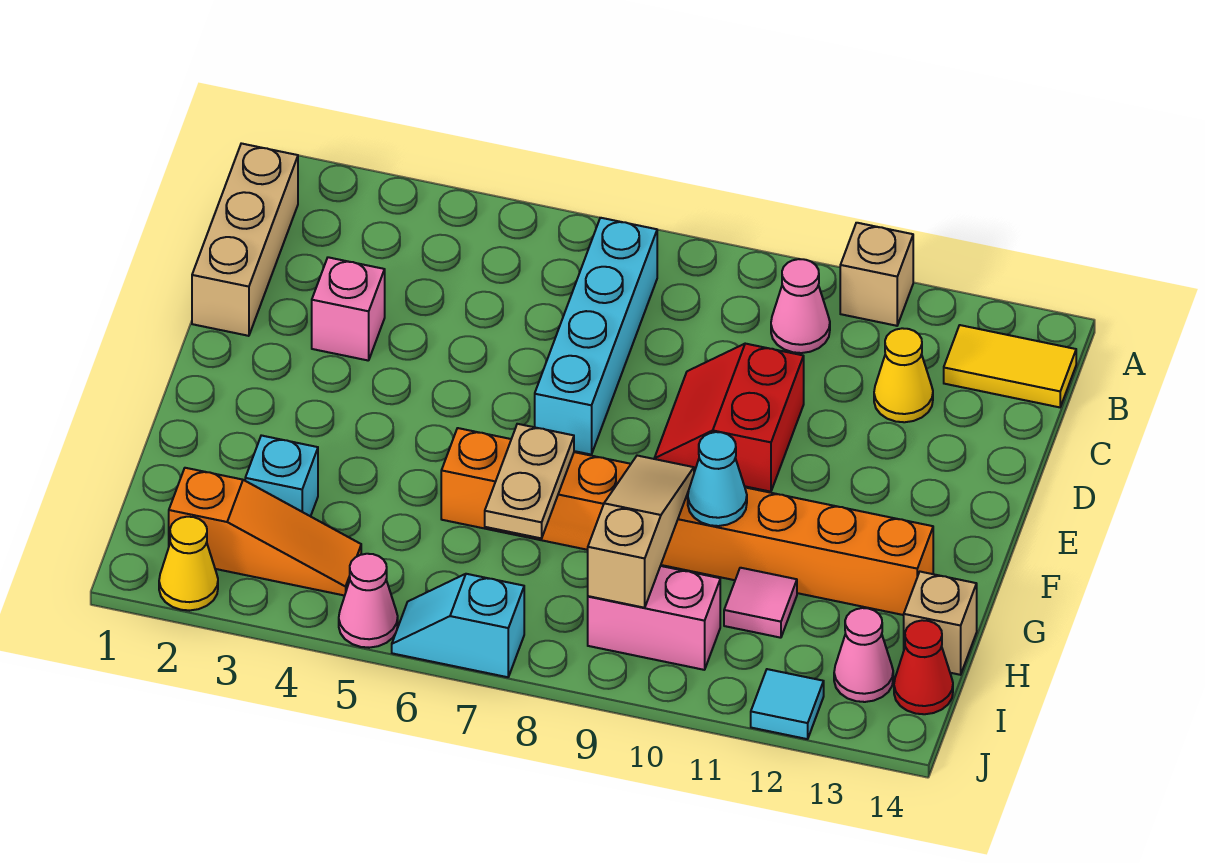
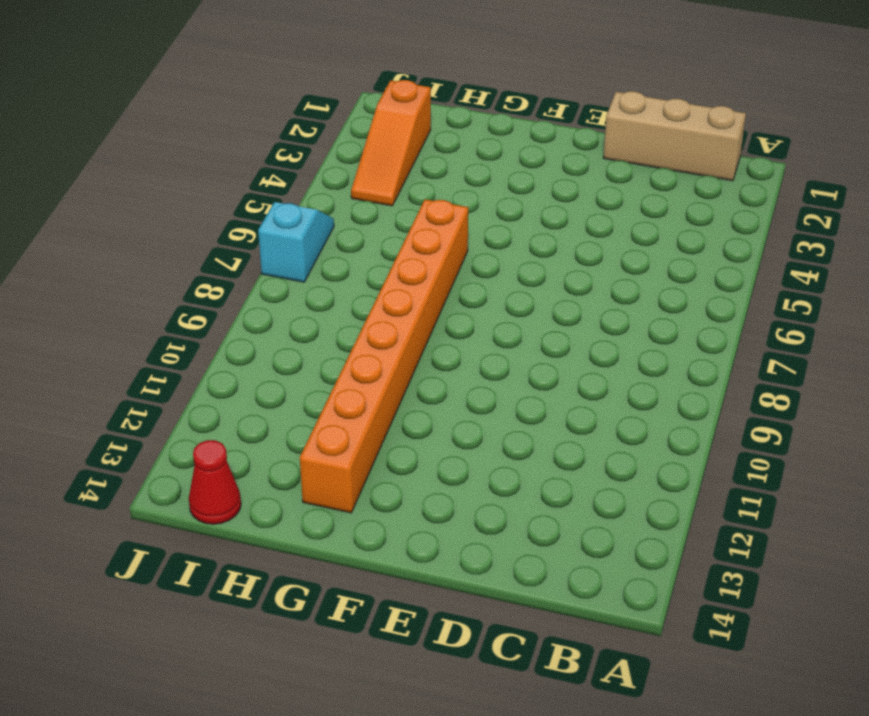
none -> tan brick A11 level 1
none -> cyan brick B7:E7 level 1
none -> pink cone B10 level 1

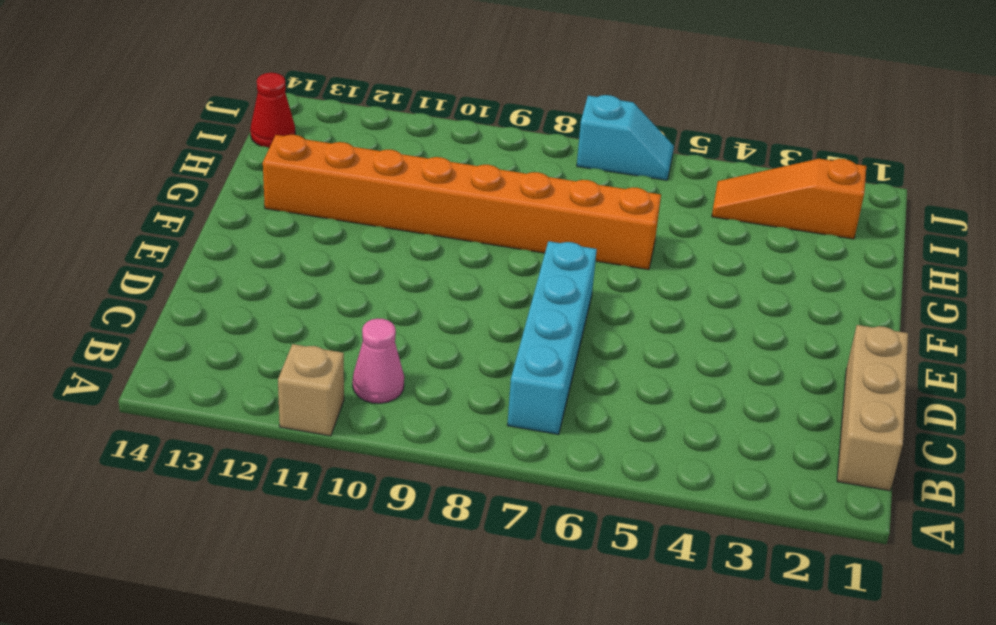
none -> yellow tile B13:B14 level 1
none -> yellow cone C12 level 1
none -> pink brick D3 level 1

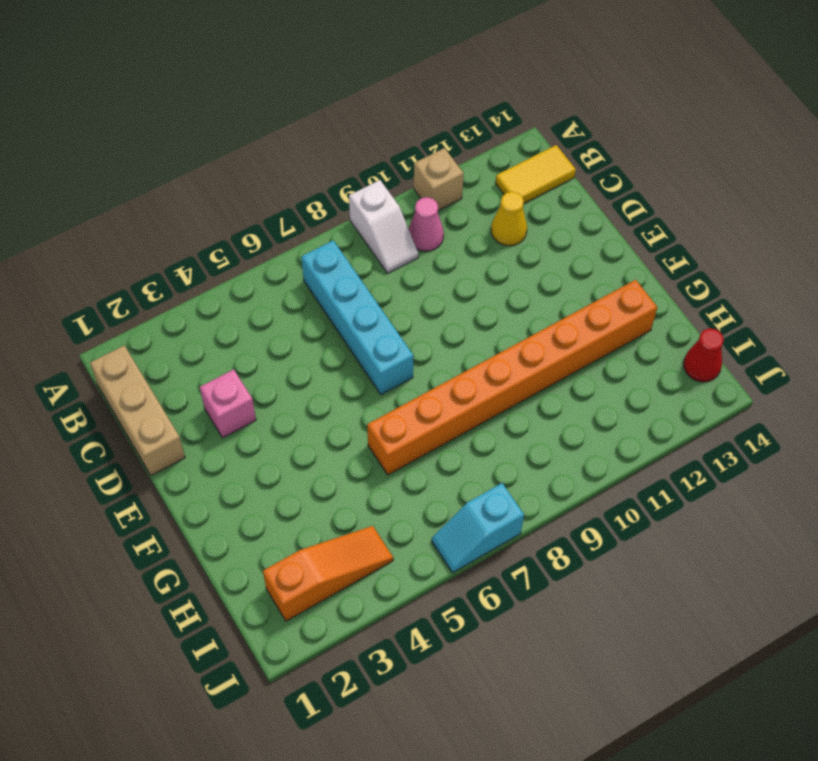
white slope A9:B9 level 1 top A -> none
none -> red slope D9:E10 level 1 top 10
none -> cyan brick H3 level 1
none -> pink tile H11 level 1

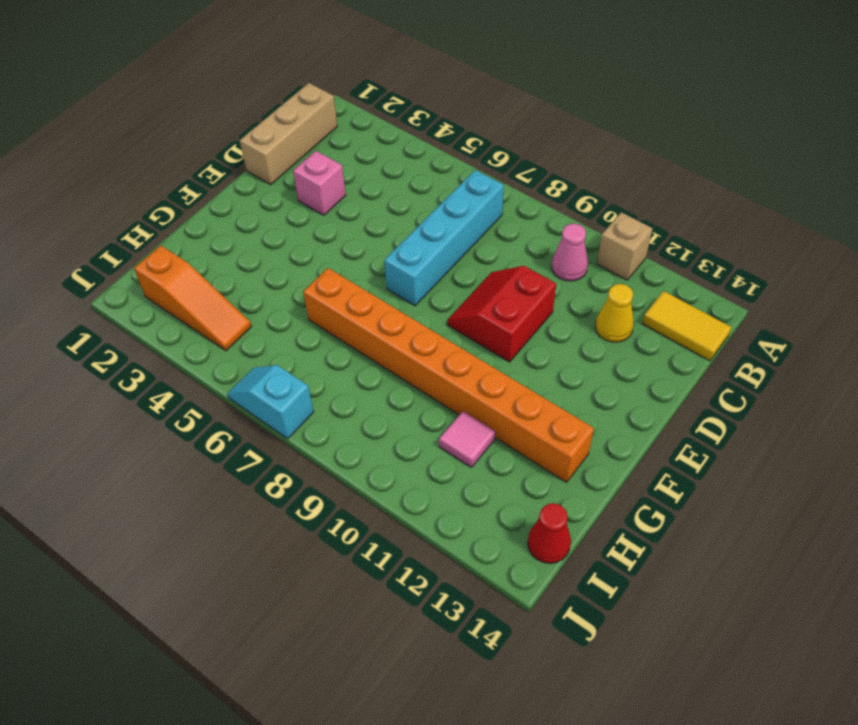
none -> cyan brick H3 level 1
none -> tan brick H14 level 1
none -> pink brick I9:I10 level 1

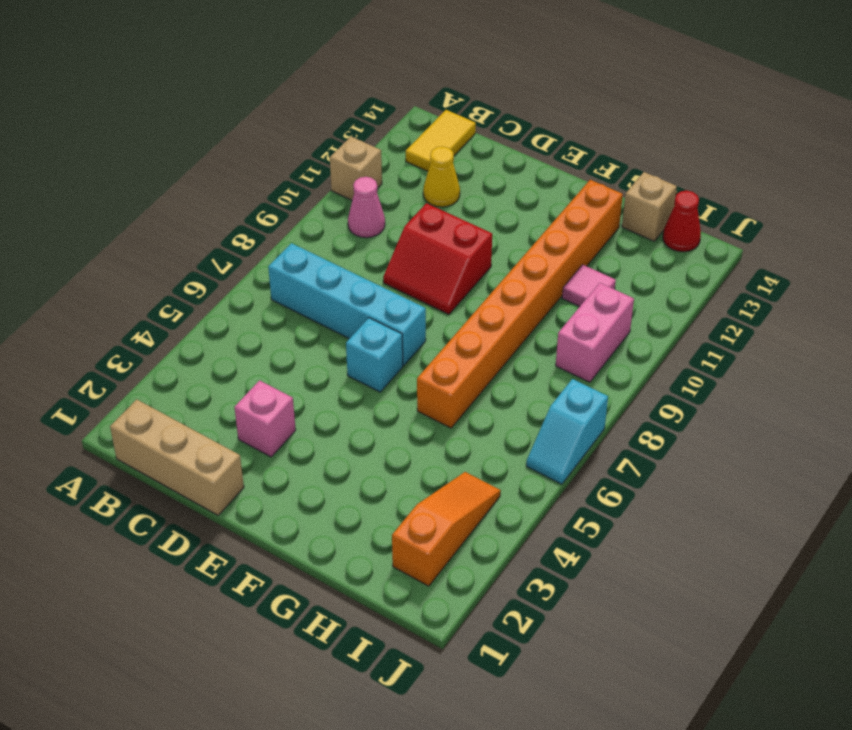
cyan brick E6 level 1 -> cyan brick H3 level 1
none -> pink cone I13 level 1
none -> yellow cone J2 level 1
none -> pink cone J5 level 1

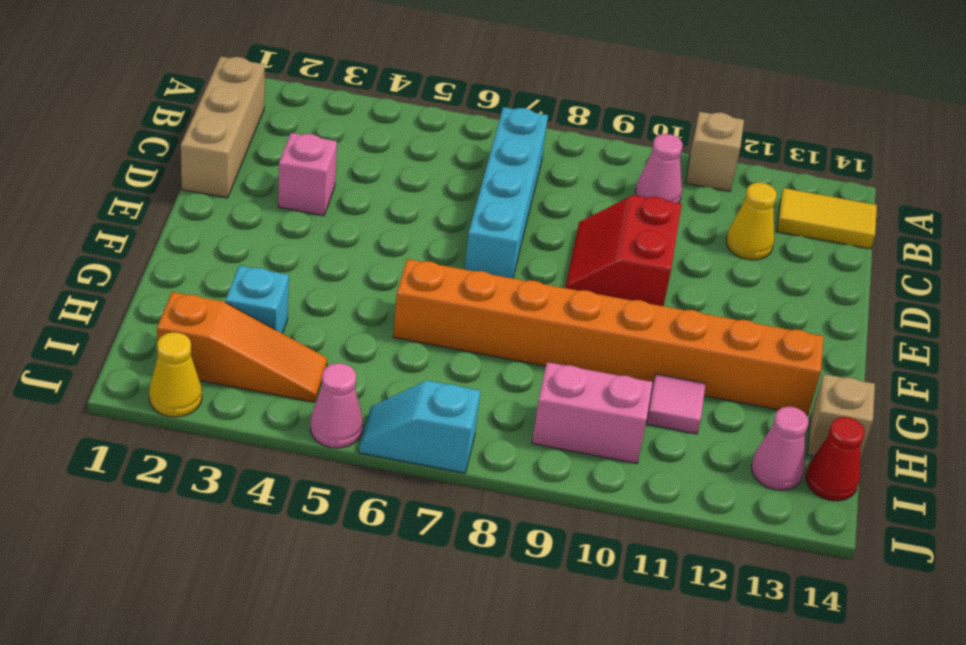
none -> cyan tile J12 level 1
none -> tan plate G7:H7 level 2
none -> tan slope G9:I9 level 2 top I

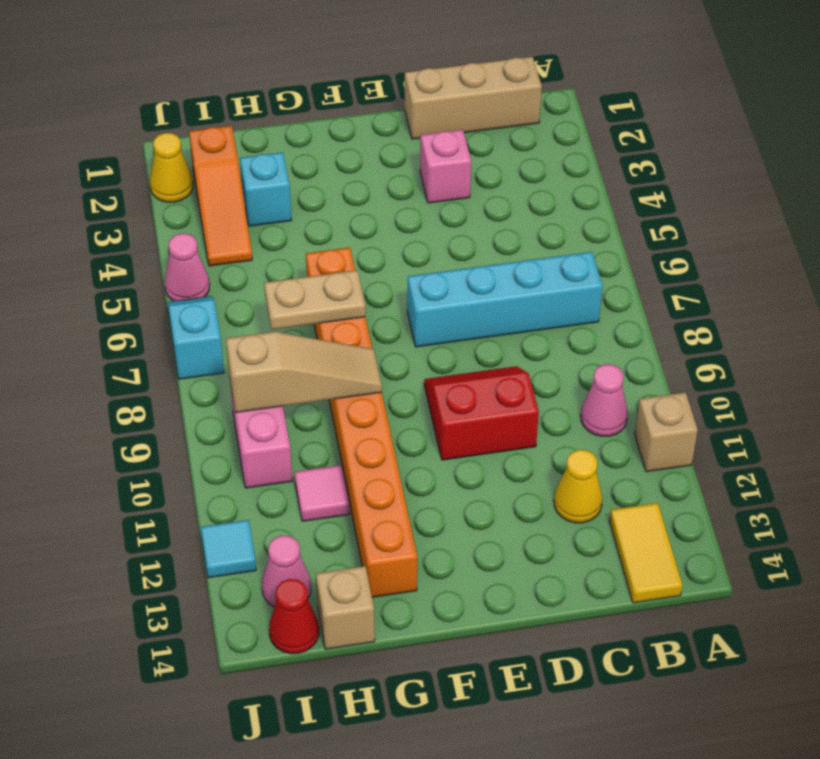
none -> cyan cone G10 level 2

